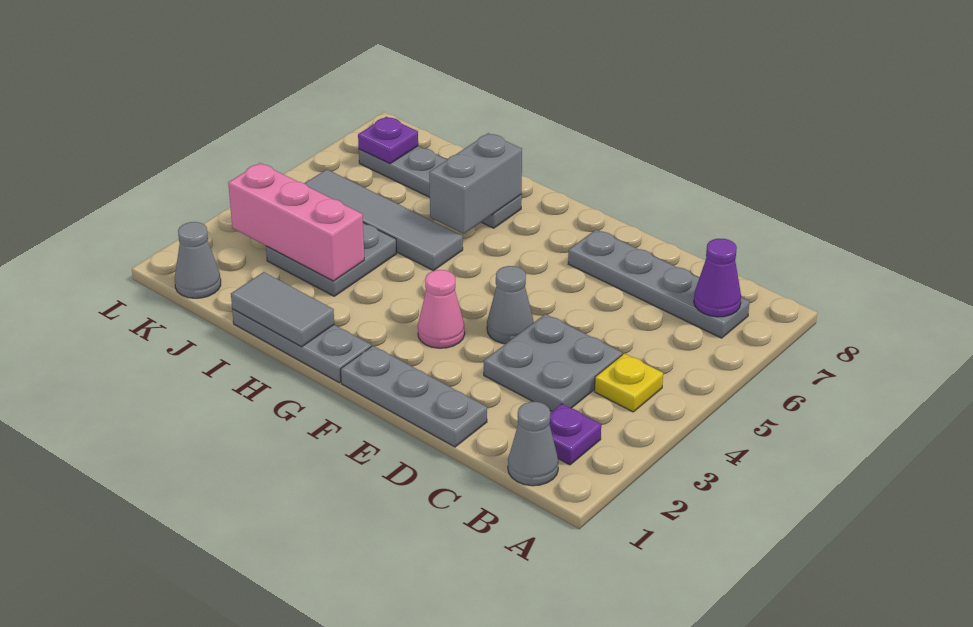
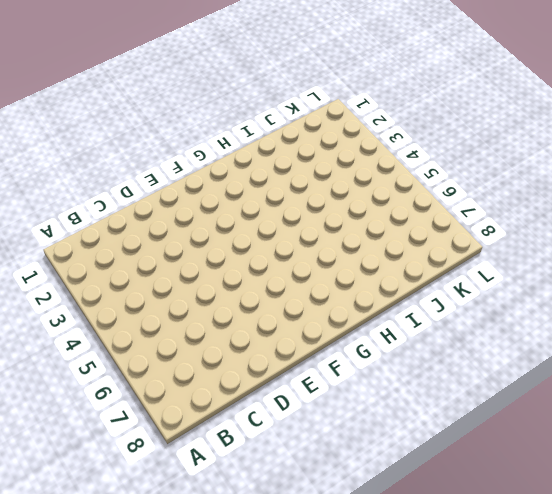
none -> grey cone B1 level 1
none -> purple plate B2 level 1
none -> yellow plate B4 level 1

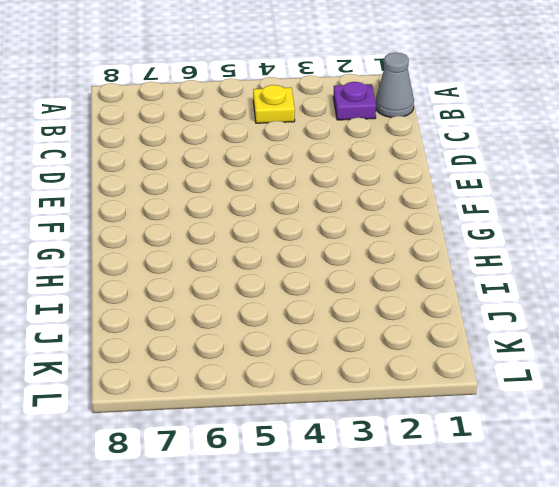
none -> grey plate B7:E7 level 1
none -> grey plate C3:D4 level 1
none -> grey plate D1:F1 level 1

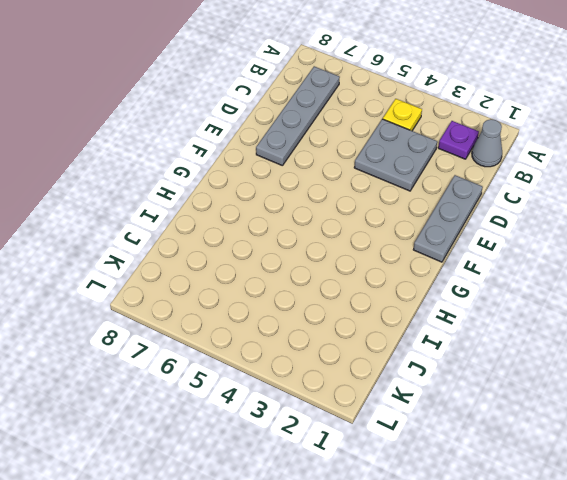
none -> grey cone E4 level 1
none -> pink cone F3 level 1
none -> grey plate G1:I1 level 1

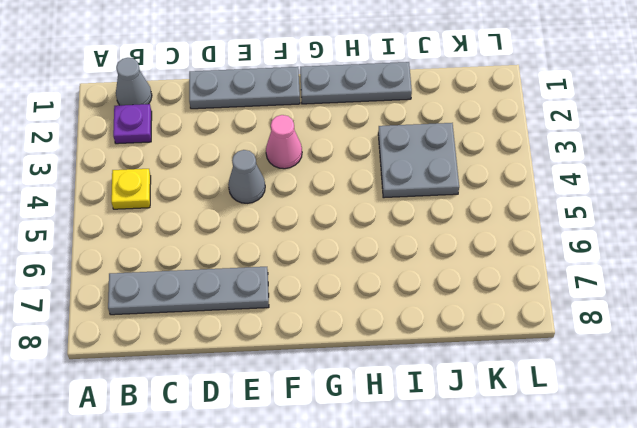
none -> grey plate C3:D4 level 1
none -> grey tile H5:K5 level 1
none -> grey plate H7:K7 level 1

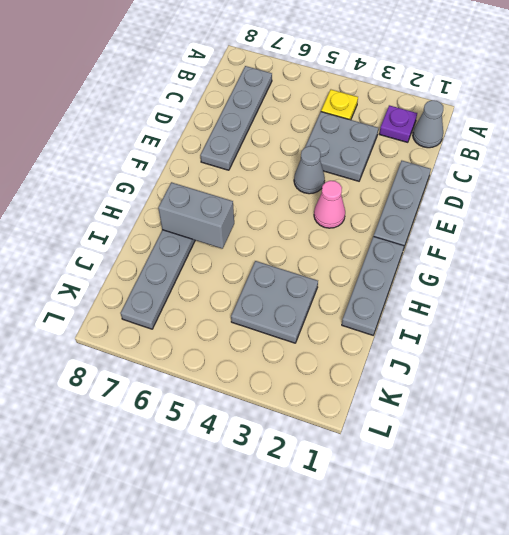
none -> grey tile H5:K5 level 1
none -> grey cone K1 level 1
none -> purple cone B7 level 2

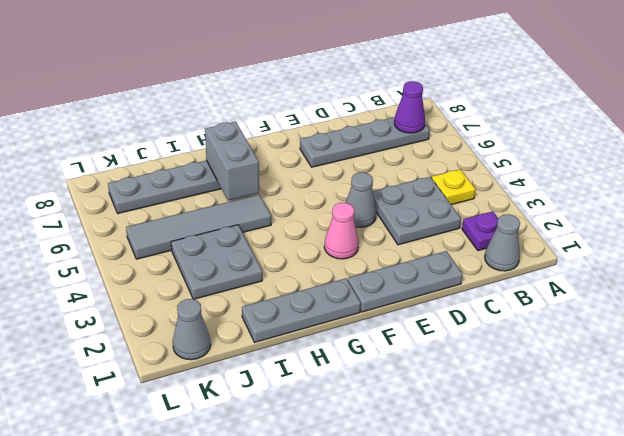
none -> grey tile H1:I1 level 2
none -> pink brick I3:K3 level 2
none -> purple plate K7 level 2

